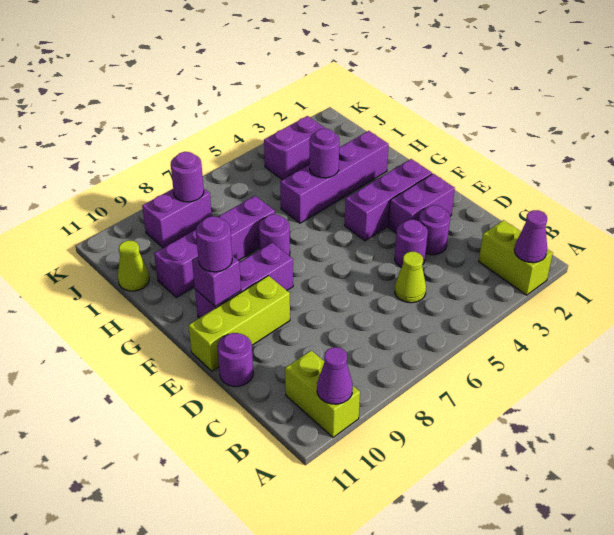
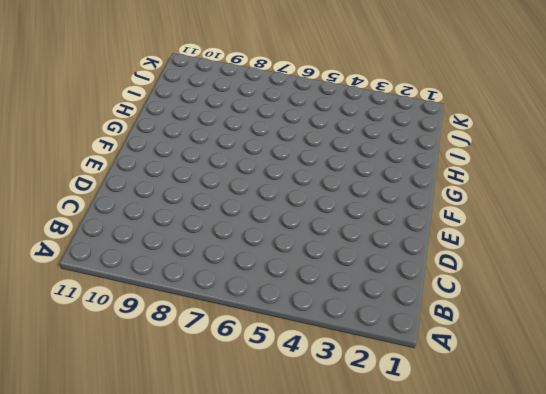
none -> lime brick A2:B2 level 1
none -> lime brick A10:B10 level 1
none -> lime cone C5 level 1

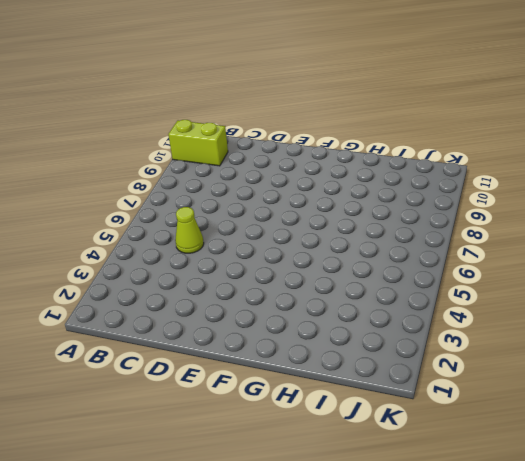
none -> lime brick A2:B2 level 1
none -> purple round brick D3 level 1
none -> purple round brick D4 level 1

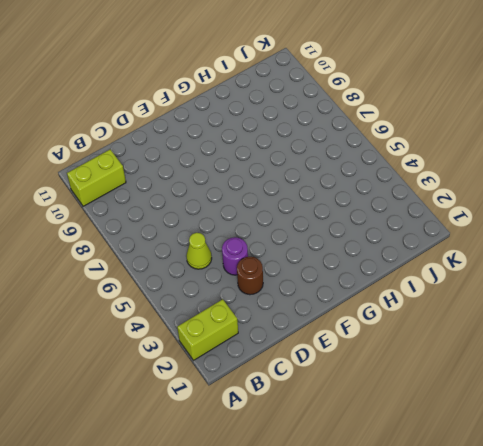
brown round brick D3 level 1 -> purple round brick D3 level 1
none -> purple round brick D11 level 1
none -> purple brick E2:E3 level 1
none -> lime brick E9:E11 level 1

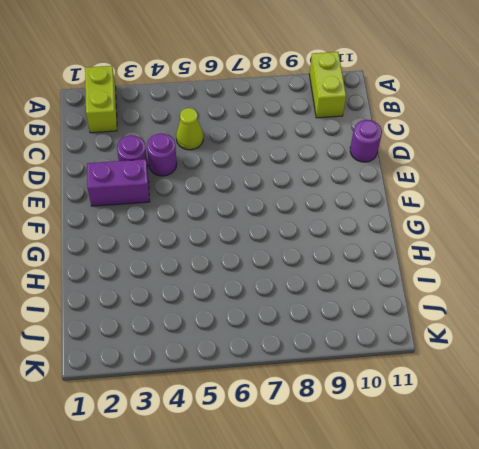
none -> lime brick E9:E11 level 1
none -> purple brick F2:F4 level 1
none -> purple brick F8:F10 level 1

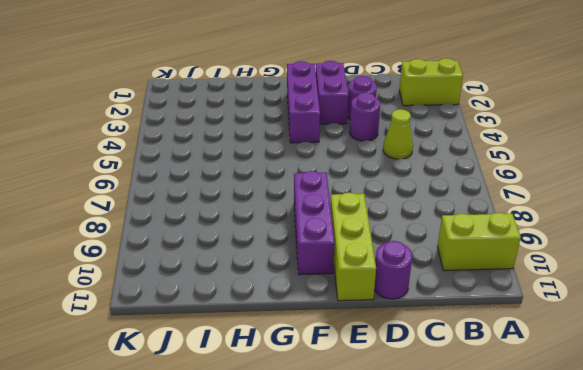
none -> purple round brick G7 level 1
none -> purple brick H2:H5 level 1
none -> purple brick H7:H10 level 1

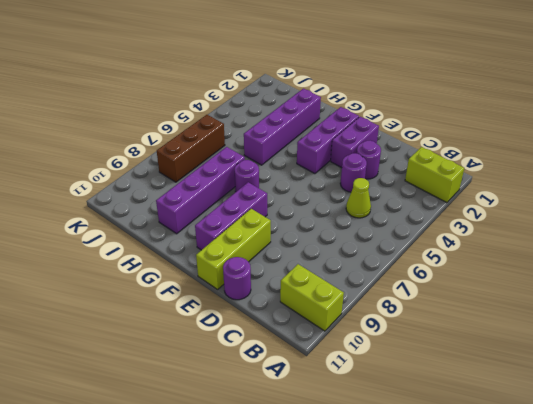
brown brick J6:J8 level 1 -> purple brick J8:J9 level 1
none -> lime cone I11 level 1
none -> purple brick J3:J4 level 1
none -> purple cone A2 level 2

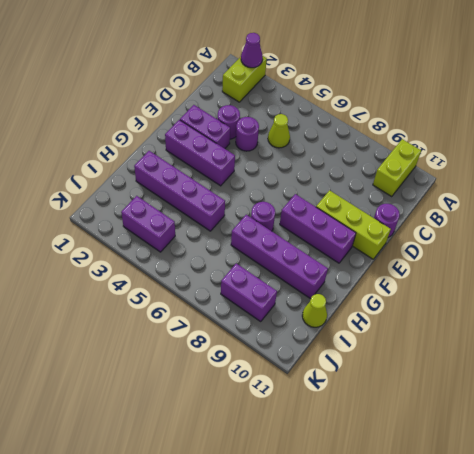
none -> purple cone A10 level 2
none -> purple brick F10 level 2
none -> purple round brick H4 level 2

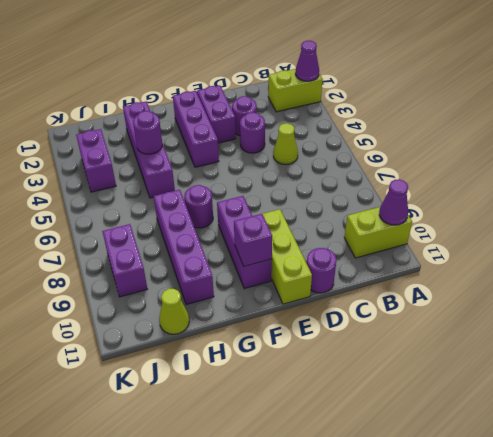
none -> purple round brick J8 level 2
none -> purple round brick F10 level 3

